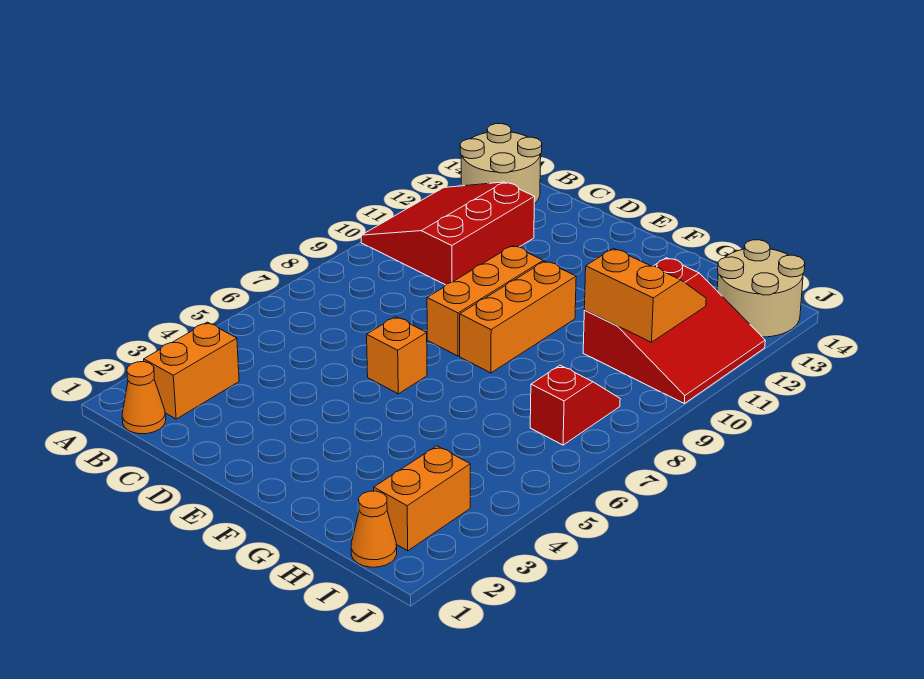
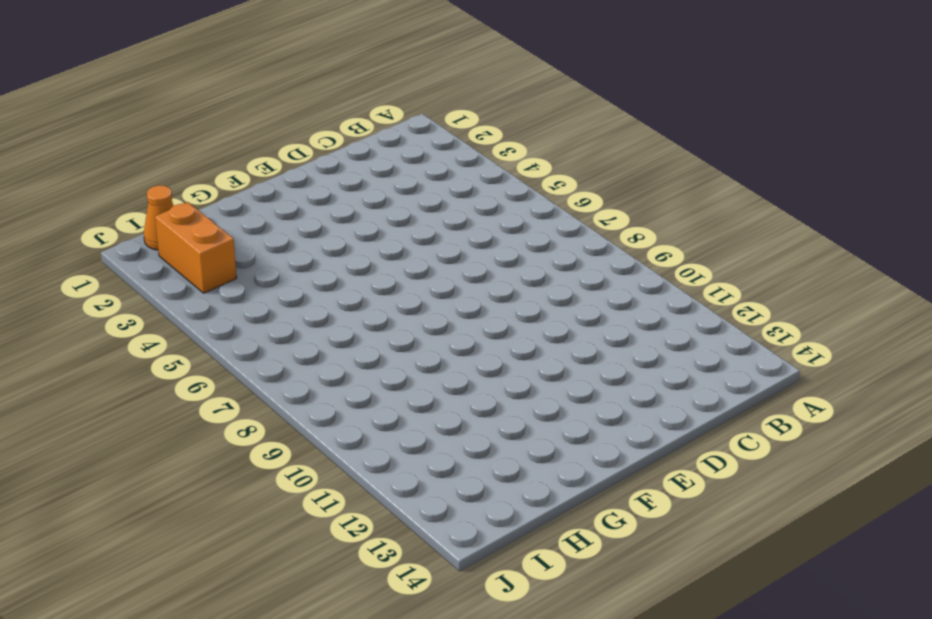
none -> red slope A10:C12 level 1 top C
none -> tan round brick A13:B14 level 1
none -> orange cone B1 level 1

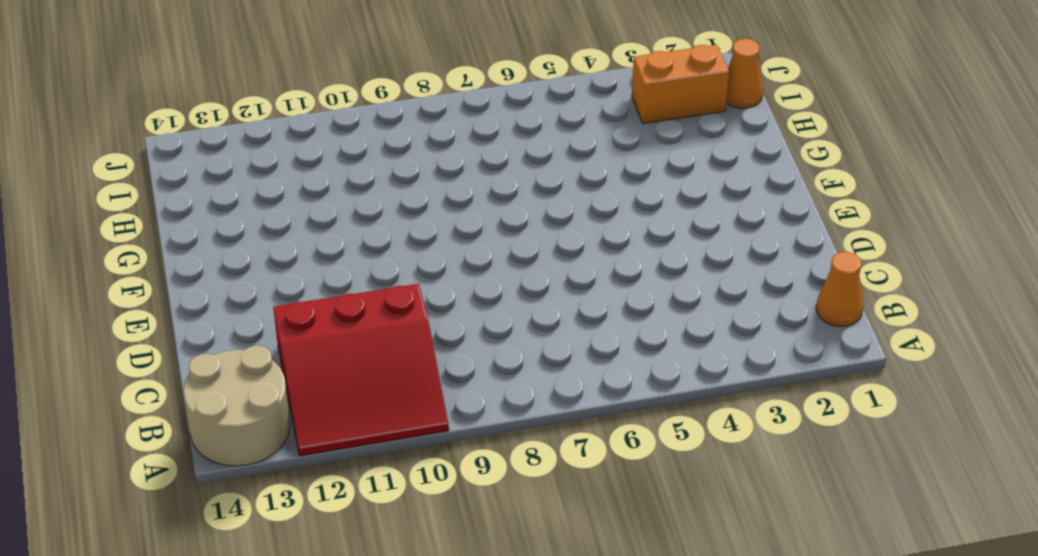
none -> orange brick B2:B3 level 1
none -> orange brick E6 level 1
none -> orange brick E8:E10 level 1

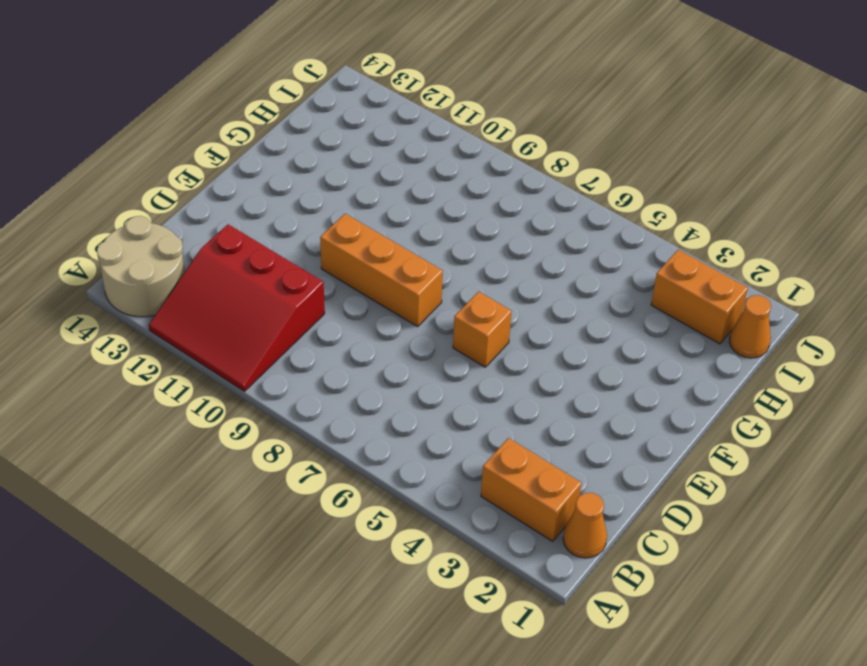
none -> orange brick F8:F10 level 1
none -> red slope H10:J12 level 1 top H
none -> red slope I7:I8 level 1 top 7

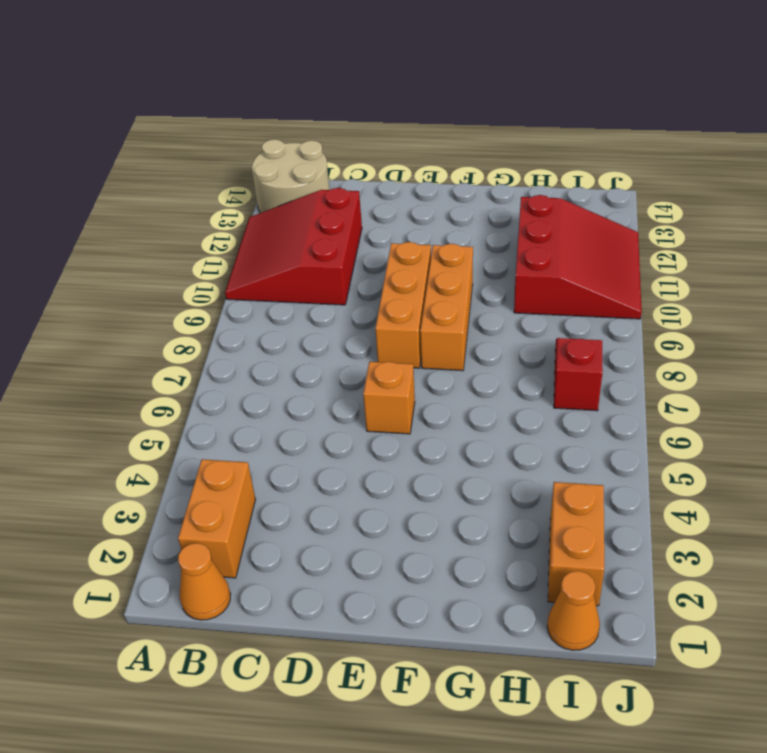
none -> tan round brick I13:J14 level 1
none -> orange slope H10:I11 level 2 top 10

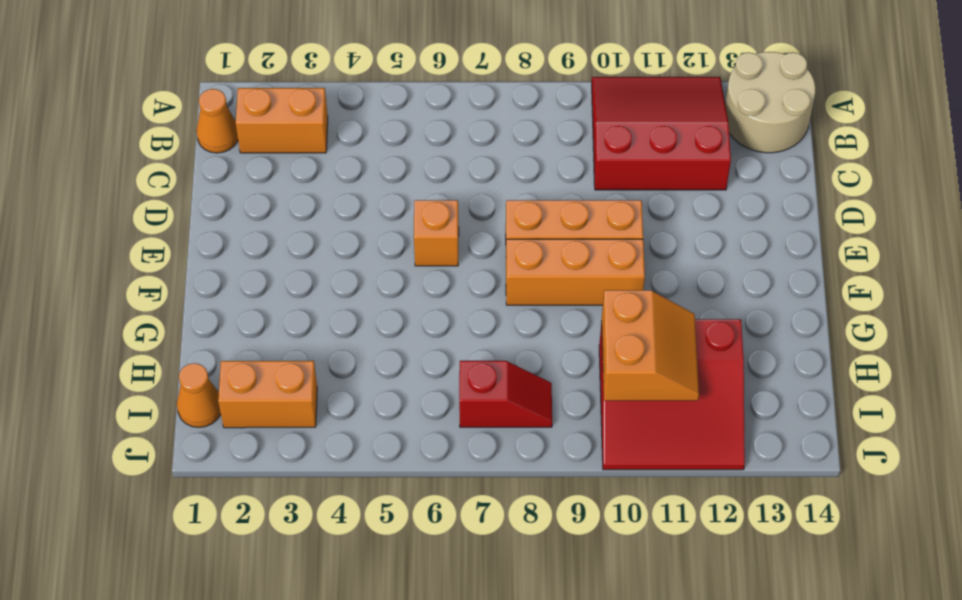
none -> tan round brick I13:J14 level 1

